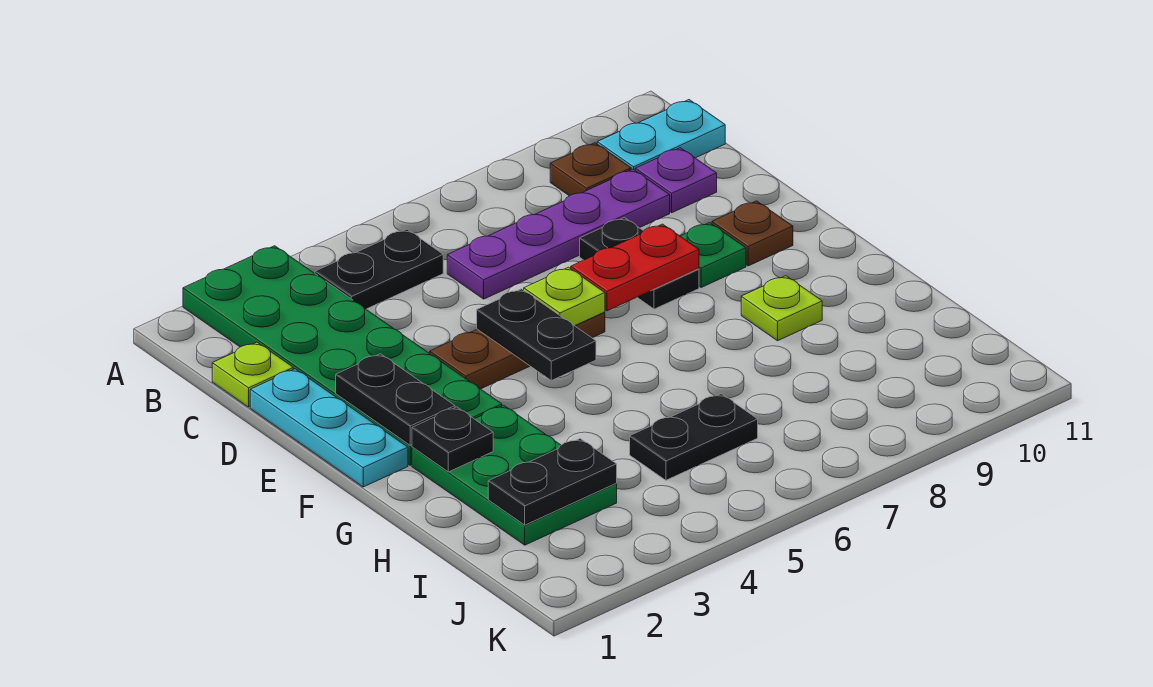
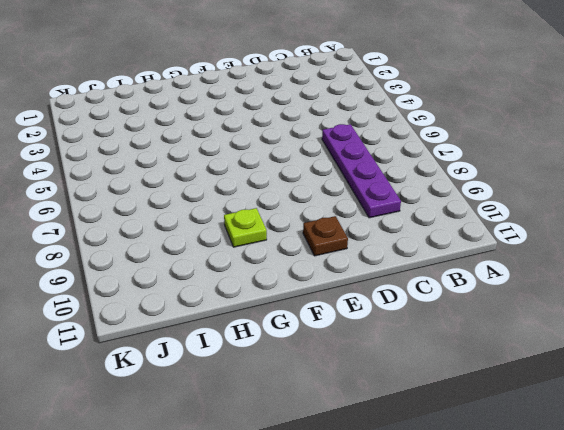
none -> green plate A2:F3 level 1
none -> black plate B4:B5 level 1
none -> brown plate B9 level 1

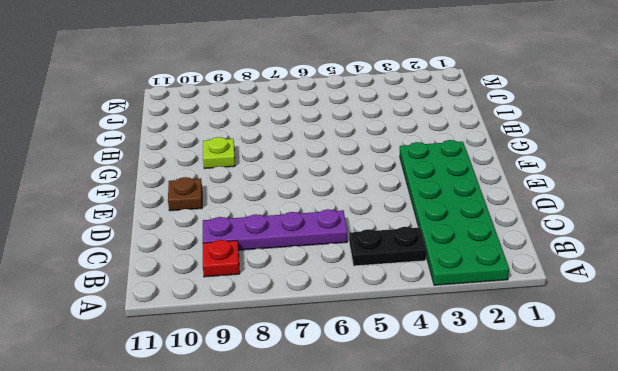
red plate B9 level 1 -> brown plate B9 level 1
none -> cyan plate B10:B11 level 1
none -> lime plate C1 level 1
none -> purple plate C10 level 1

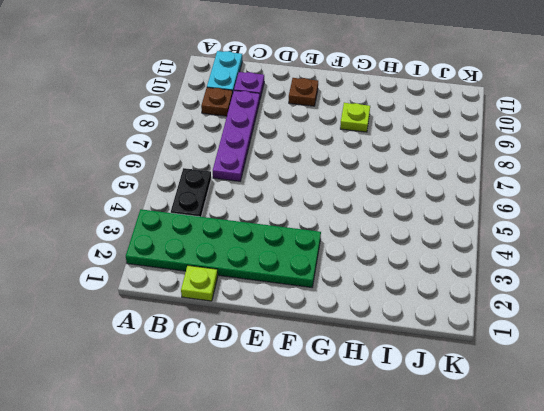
none -> cyan plate D1:F1 level 1
none -> black plate D8:E8 level 1
none -> brown plate E4:E6 level 1

